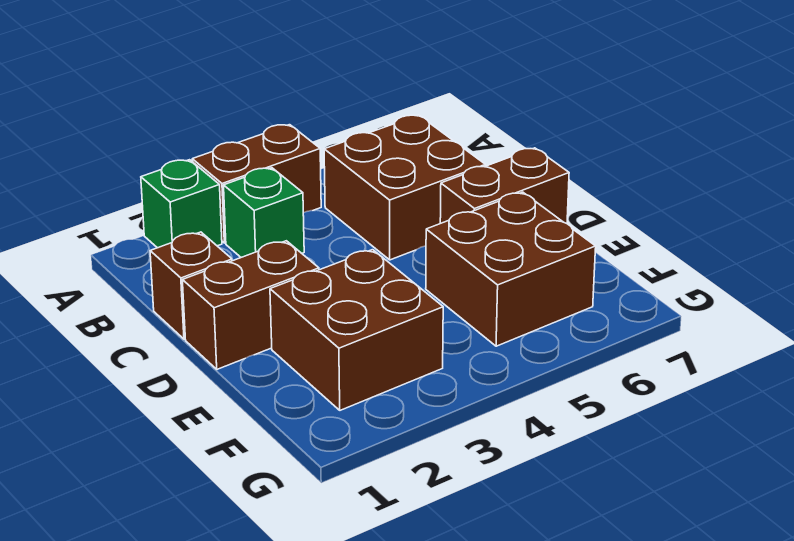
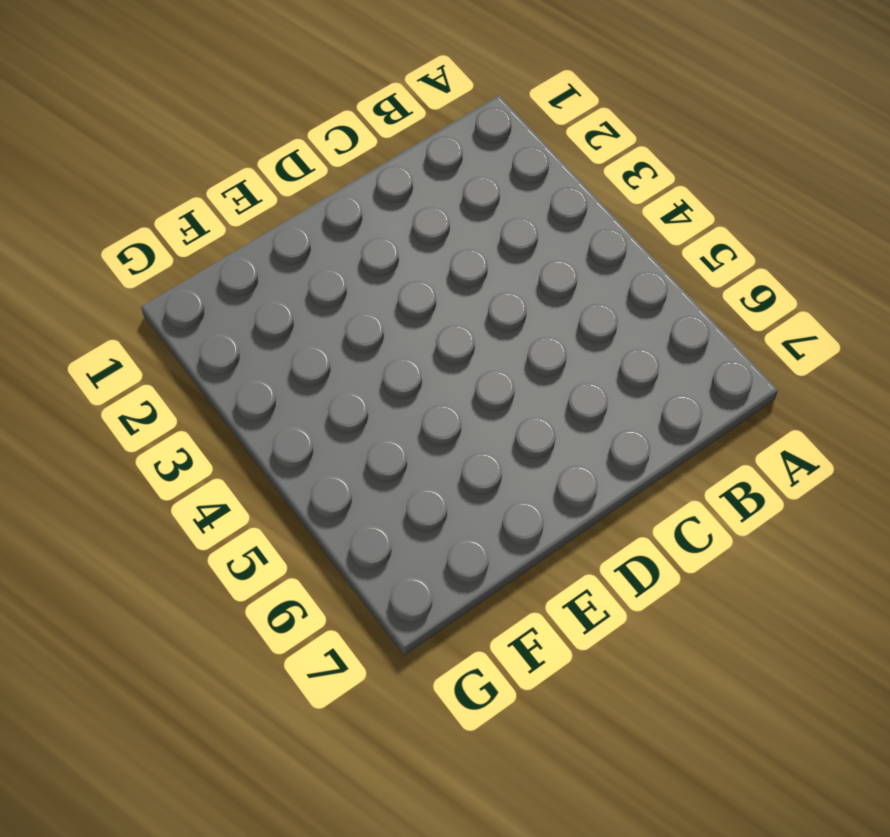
none -> green brick A2 level 1
none -> brown brick A3:A4 level 1

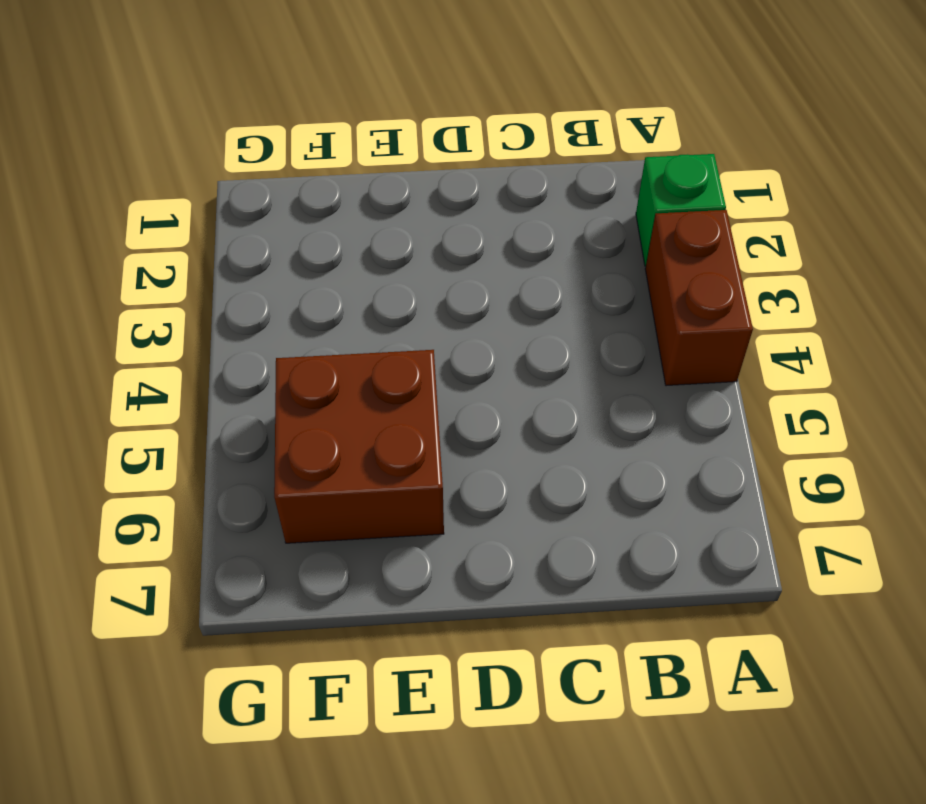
none -> green brick B3 level 1
none -> brown brick B5:C6 level 1

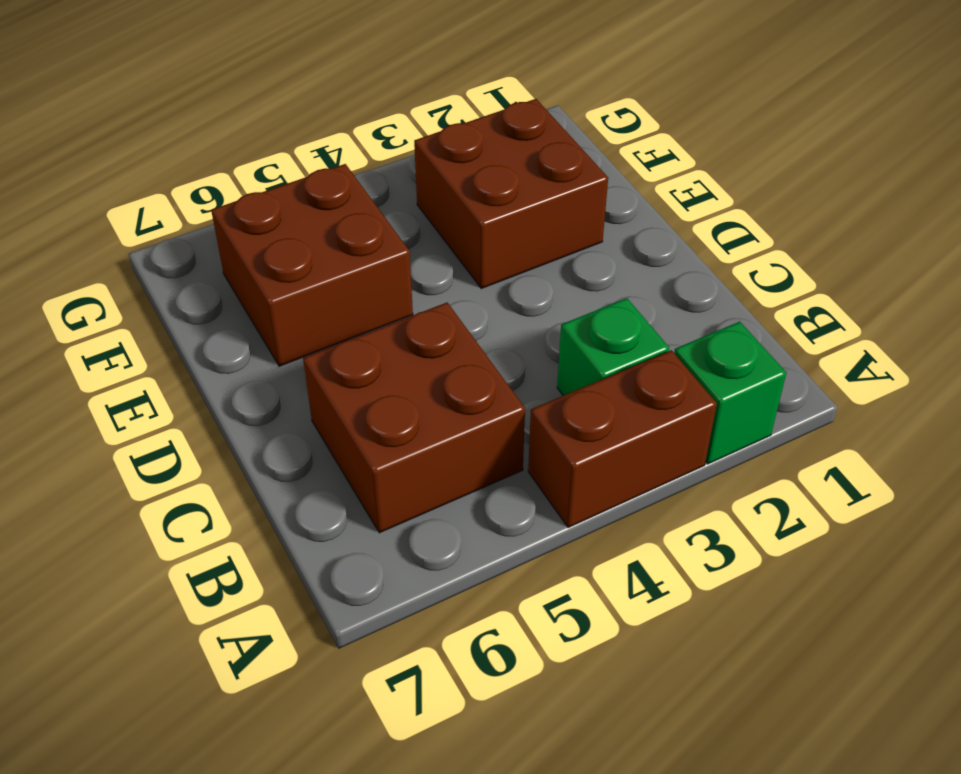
none -> brown brick C1 level 1
none -> brown brick D1:D2 level 1

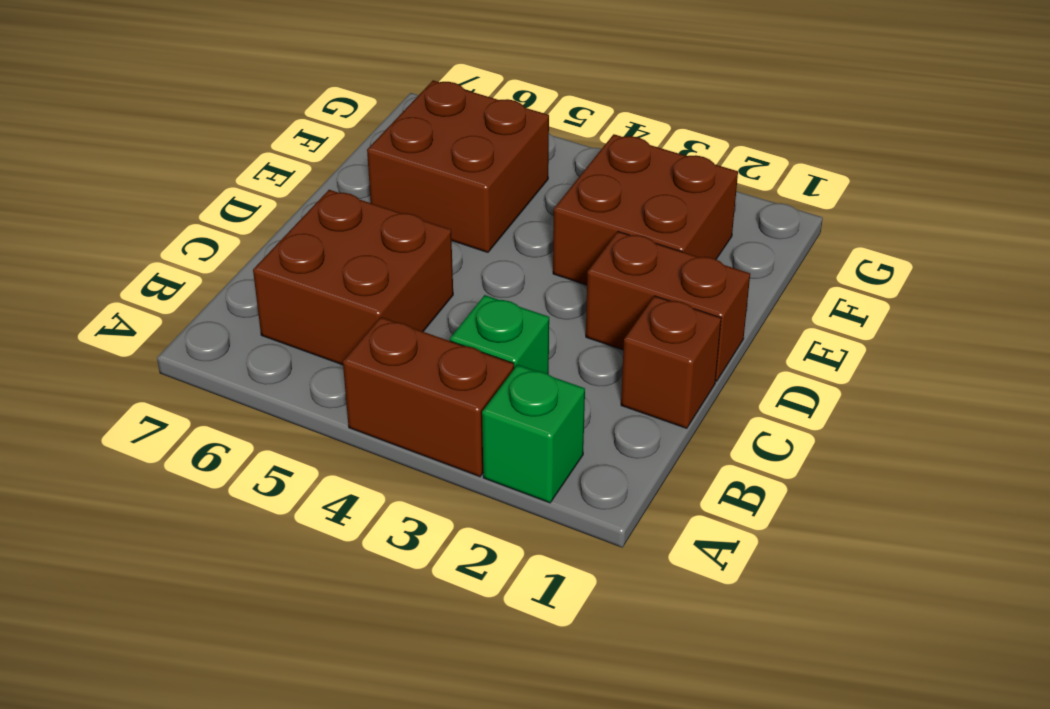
none -> brown brick D6:D7 level 1

